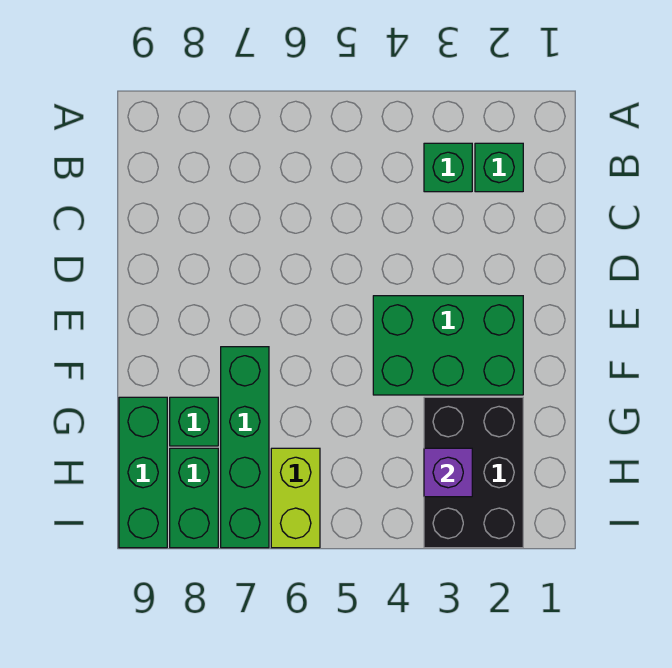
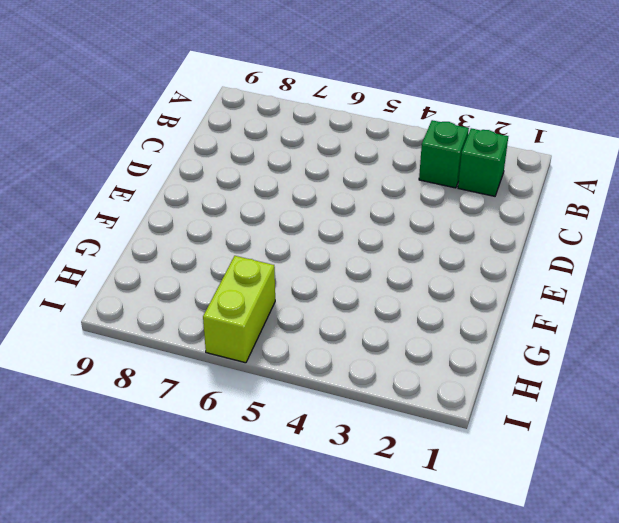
none -> green brick E2:F4 level 1
none -> green brick F7:I7 level 1

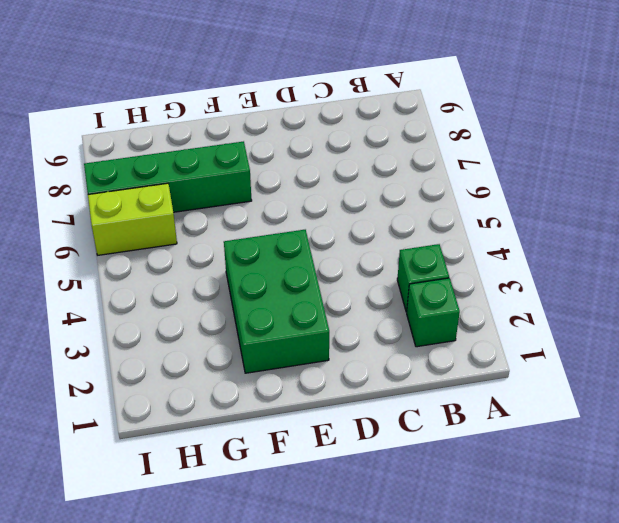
none -> black brick G2:I3 level 1
none -> green brick G8 level 1

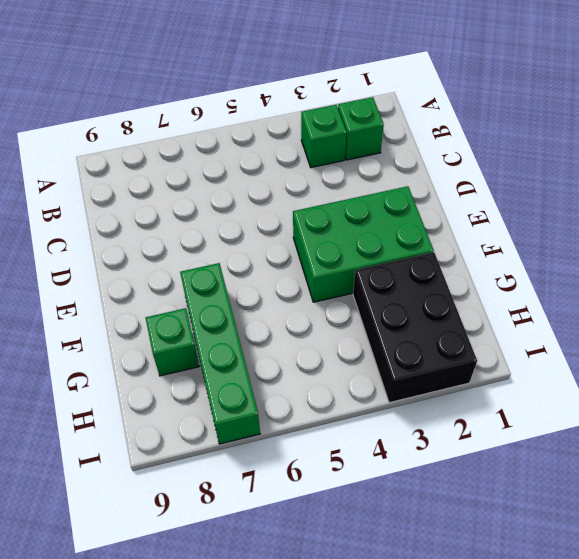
none -> green brick G9:I9 level 1
none -> lime brick H6:I6 level 1

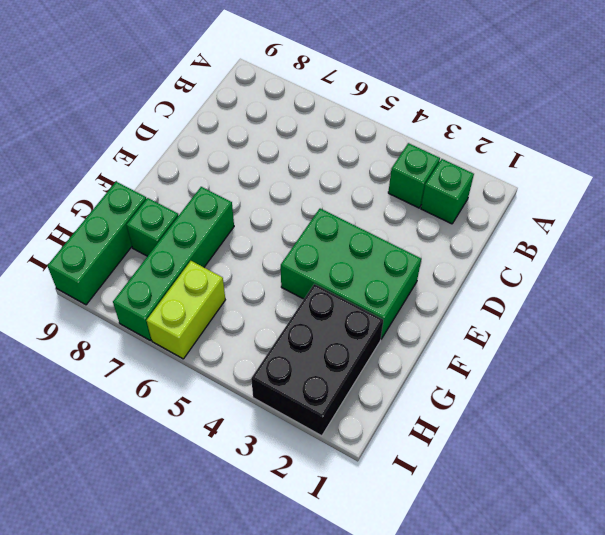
none -> green brick H8:I8 level 1
none -> purple brick H3 level 2

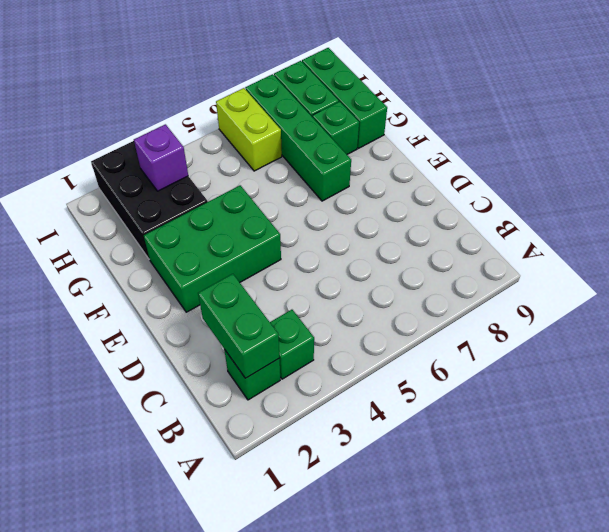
green brick B2:C2 level 2 -> none

